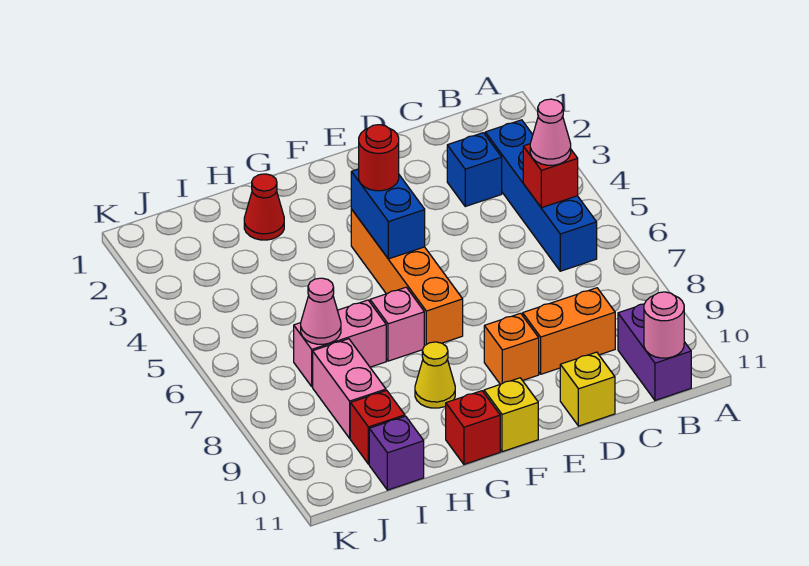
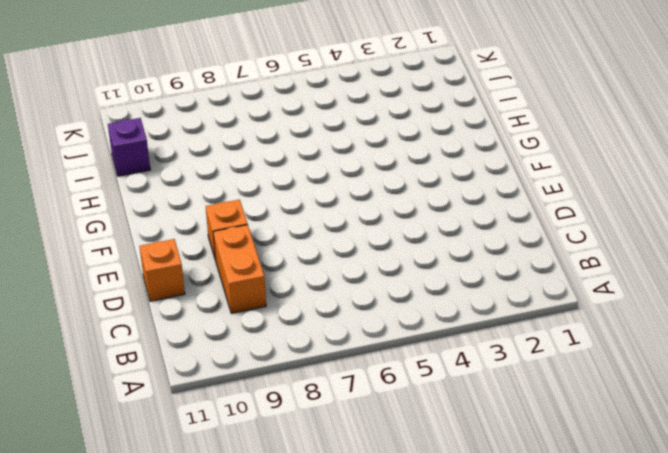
orange brick D11 level 1 -> yellow brick D11 level 1
none -> blue brick B3:B6 level 1
none -> purple brick B10:B11 level 1
none -> blue brick C3 level 1

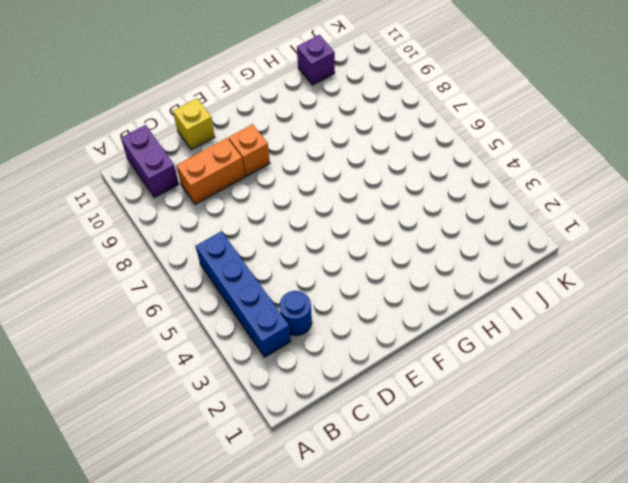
blue round brick C3 level 1 -> blue brick C3 level 1
none -> orange brick F4:F7 level 1
none -> yellow brick F11 level 1
none -> pink brick G7 level 1

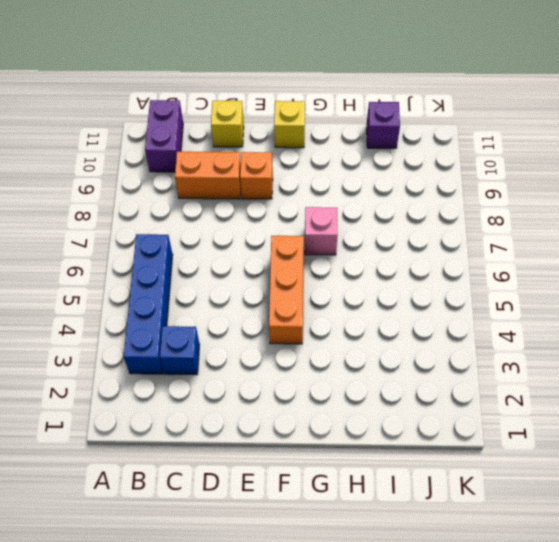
orange brick F4:F6 level 1 -> orange brick F4:F7 level 1
none -> yellow cone G9 level 1
none -> red brick G11 level 1
none -> red cone H2 level 1

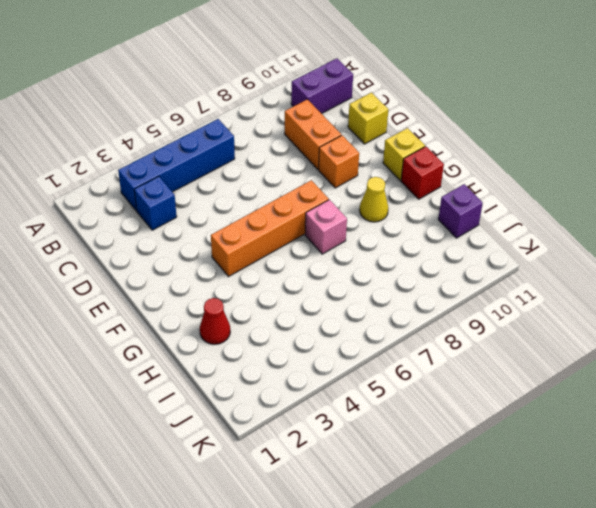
none -> pink brick H7:I7 level 1
none -> pink brick I8:I9 level 1
none -> red brick I10 level 1

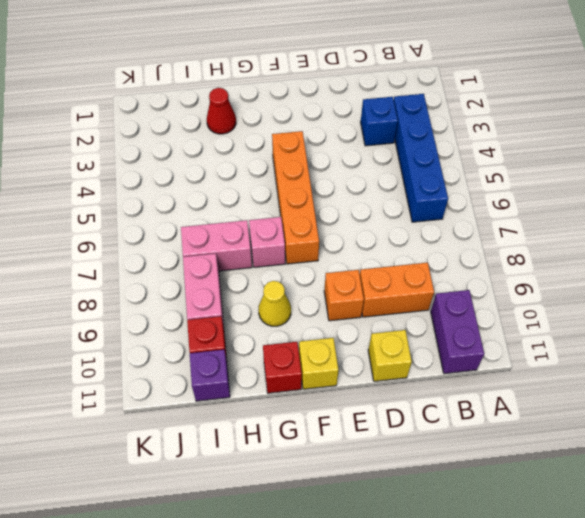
none -> red brick B5 level 2
none -> pink round brick B11 level 2
none -> blue brick F4:F5 level 2

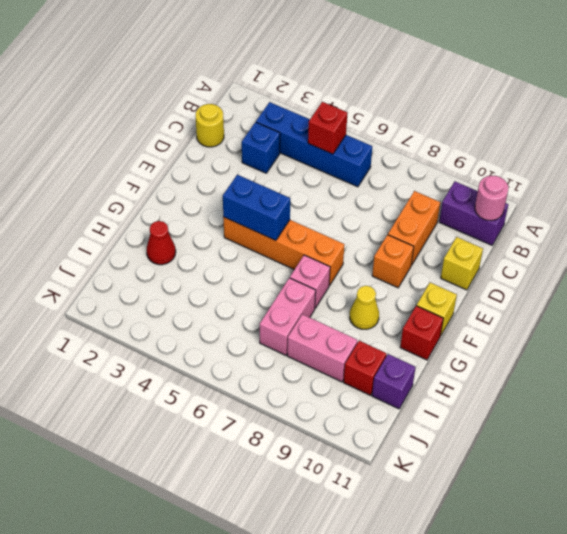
yellow round brick C1 level 1 -> none
none -> pink cone I7 level 2
none -> pink cone B5 level 3
none -> red round brick F4 level 3

